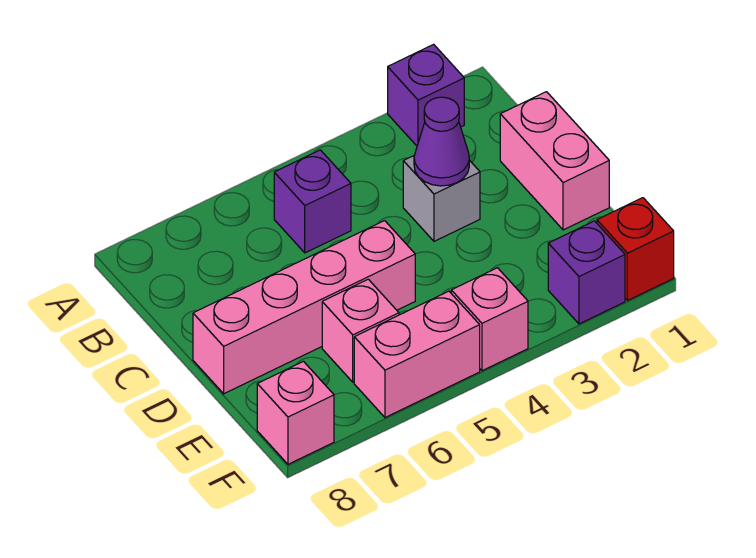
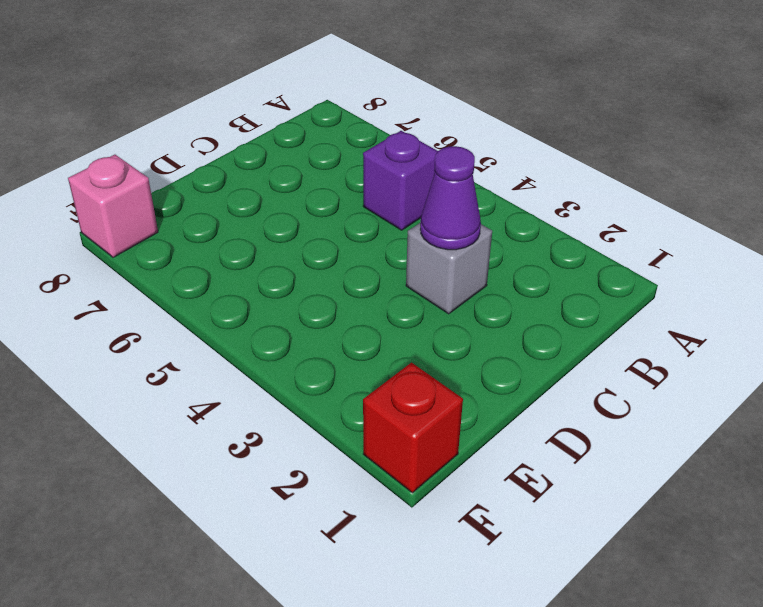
none -> purple brick A2 level 1
none -> pink brick C1:D1 level 1
none -> pink brick D5:D8 level 1

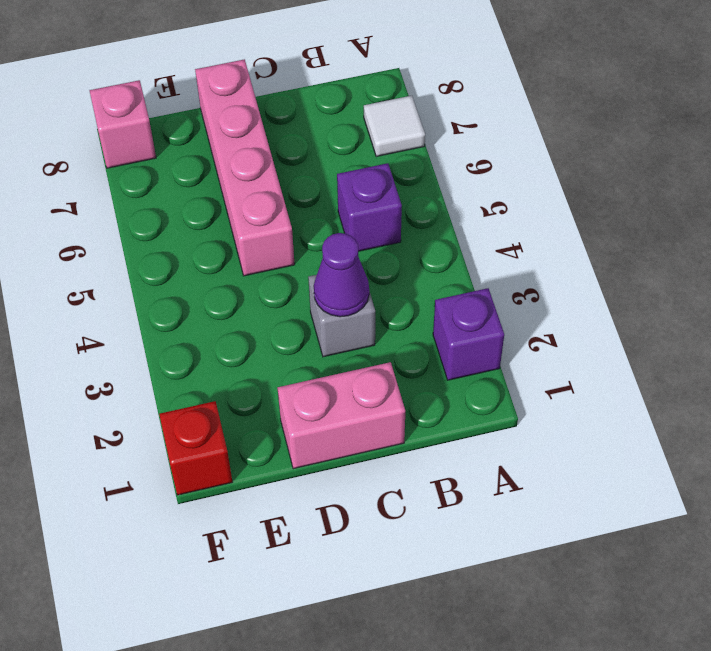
white tile A7 level 1 -> none
none -> pink brick E6 level 1
none -> purple brick F2 level 1
none -> pink brick F4 level 1

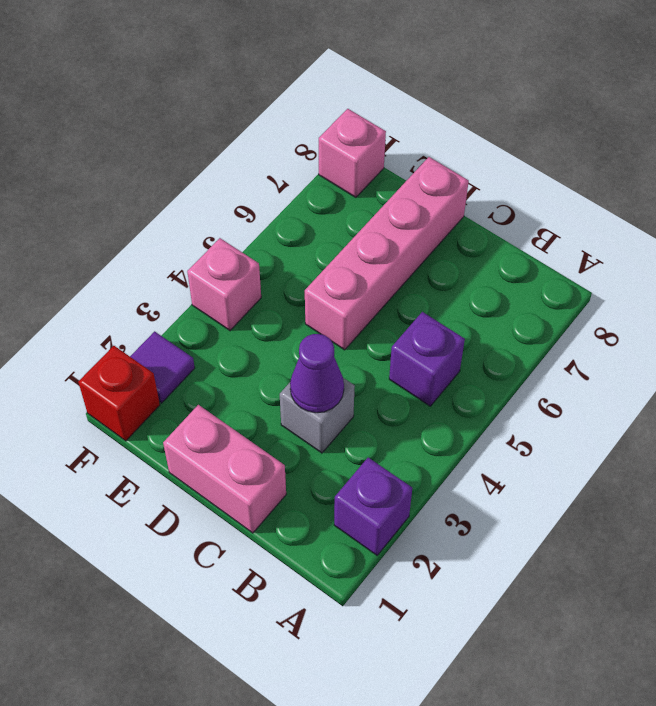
purple tile F2 level 1 -> purple brick F2 level 1
none -> pink brick E6 level 1
none -> pink brick F5:F6 level 1

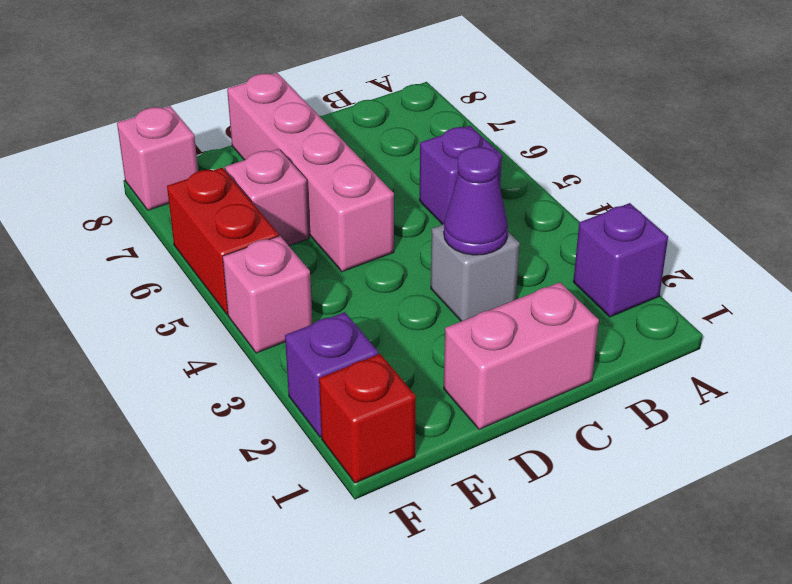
red brick F5:F6 level 1 -> pink brick F5:F6 level 1

